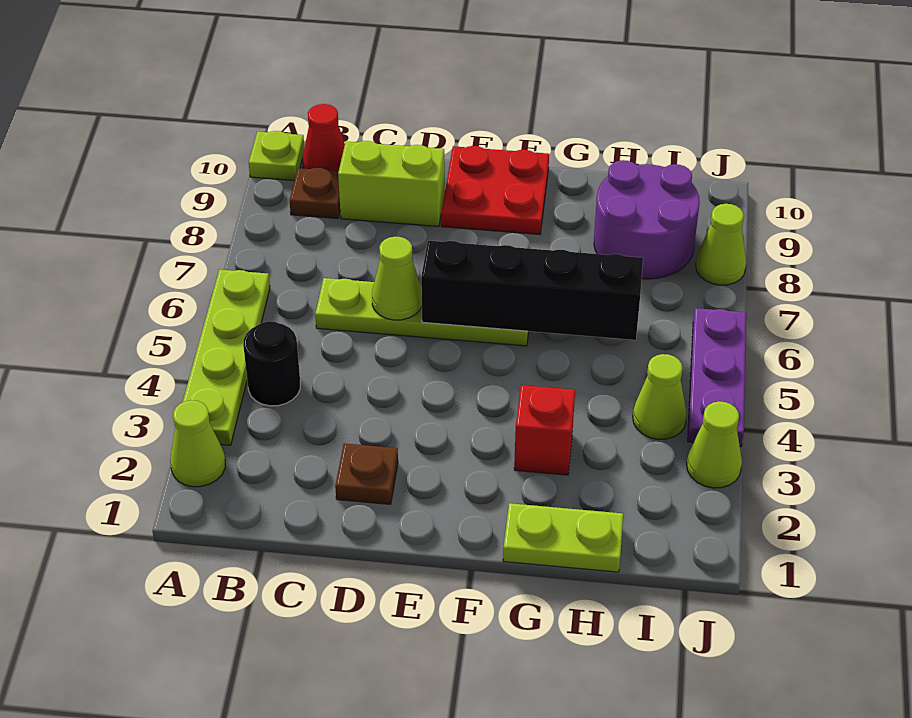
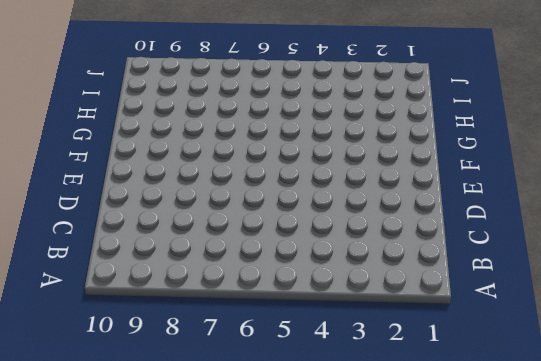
none -> lime cone A2 level 1
none -> lime plate A3:A6 level 1
none -> lime plate A10 level 1

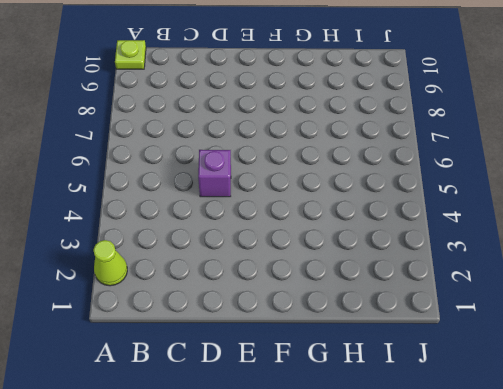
purple brick D5 level 1 -> none
none -> lime plate A3:A6 level 1
none -> black round brick B4 level 1
none -> brown plate B9 level 1

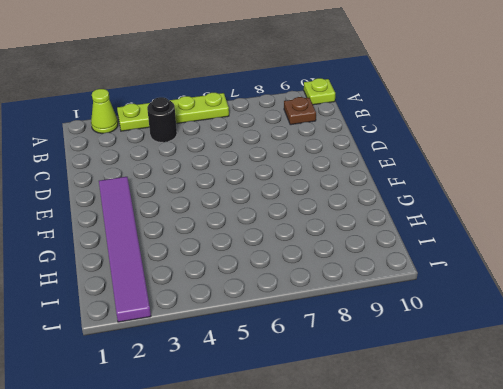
purple tile E2:J2 level 1 -> none
none -> red cone B10 level 1
none -> lime plate C6:F6 level 1
none -> lime brick C9:D9 level 1

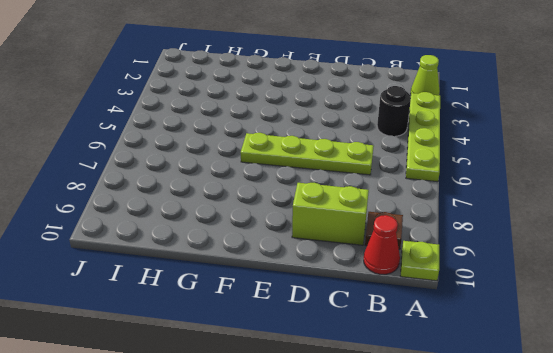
none -> brown plate D2 level 1
none -> red plate E9:F10 level 1
none -> lime plate G1:H1 level 1

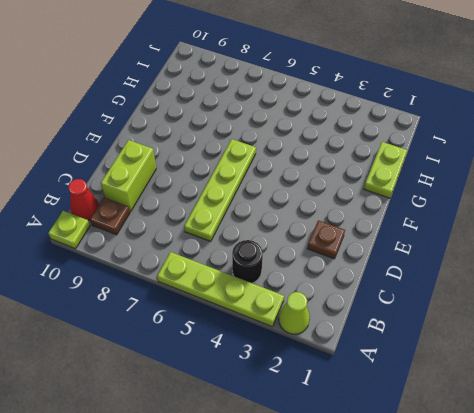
none -> red plate E9:F10 level 1
none -> red brick G3 level 1
none -> purple round brick H8:I9 level 1

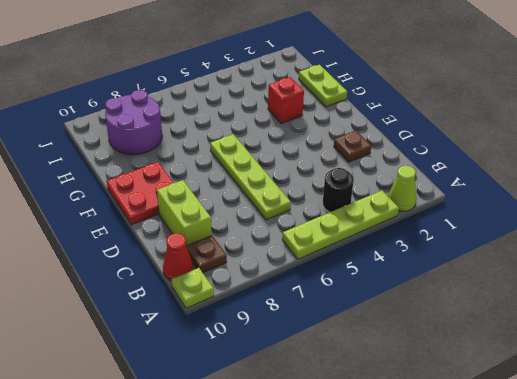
none -> lime cone I4 level 1
none -> lime cone J3 level 1
none -> purple plate J4:J6 level 1

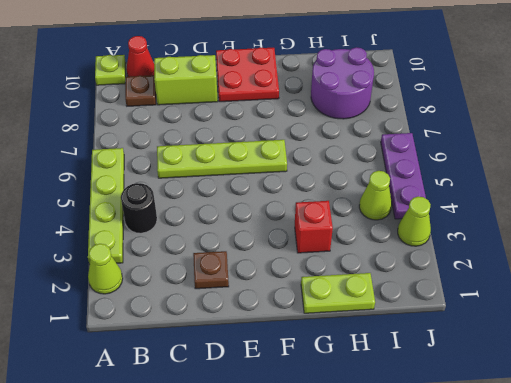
none -> lime cone J8 level 1
none -> lime cone D6 level 2
none -> black brick E6:H6 level 2

